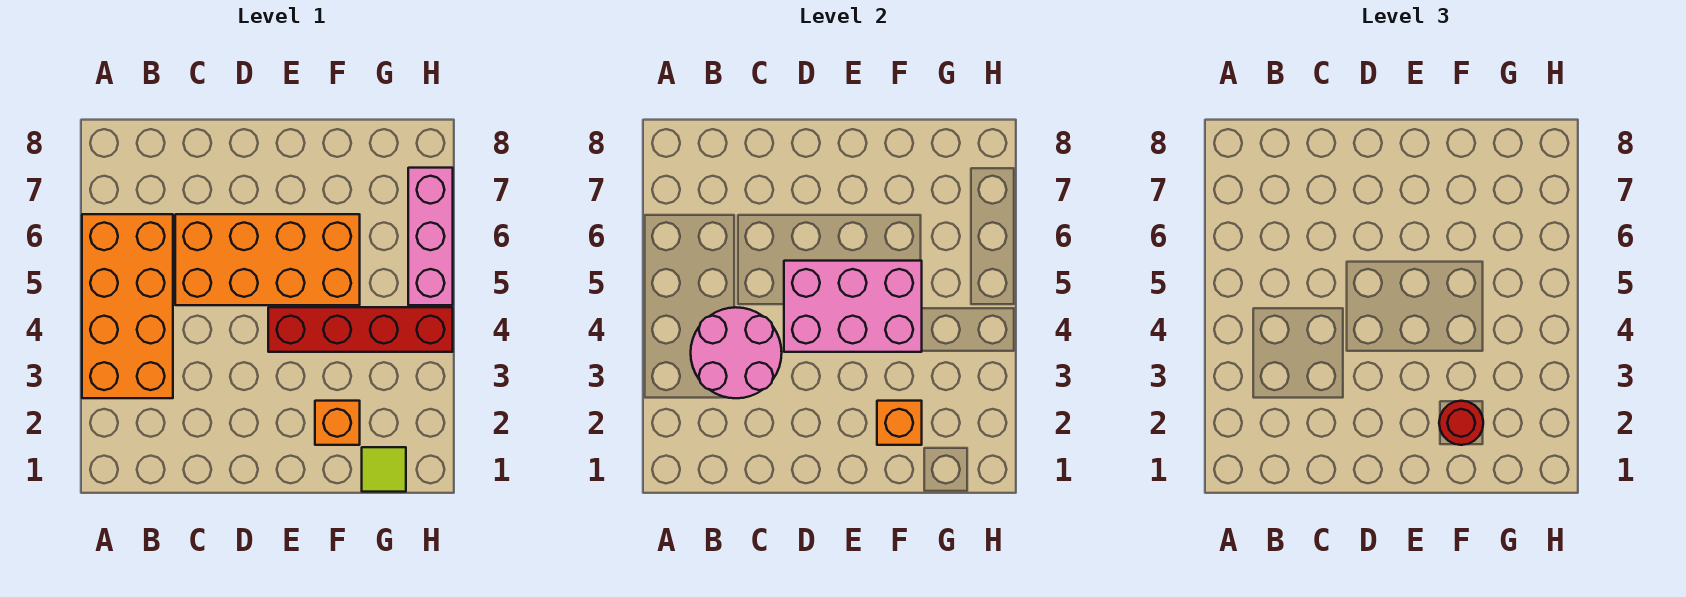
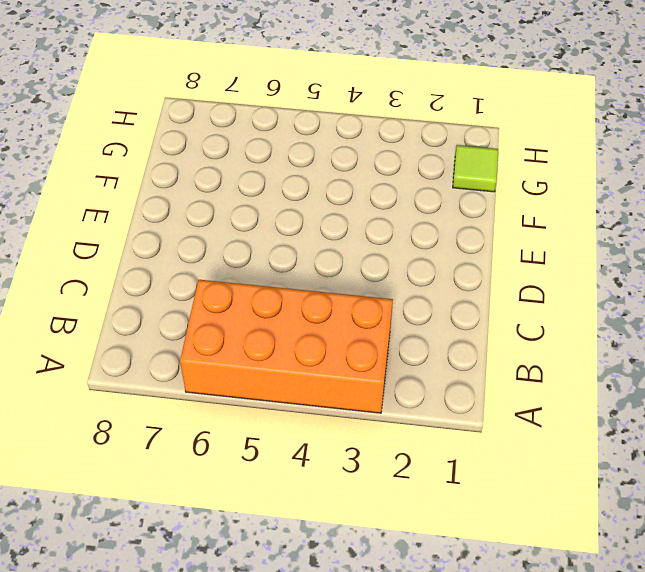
none -> orange brick C5:F6 level 1
none -> red brick E4:H4 level 1

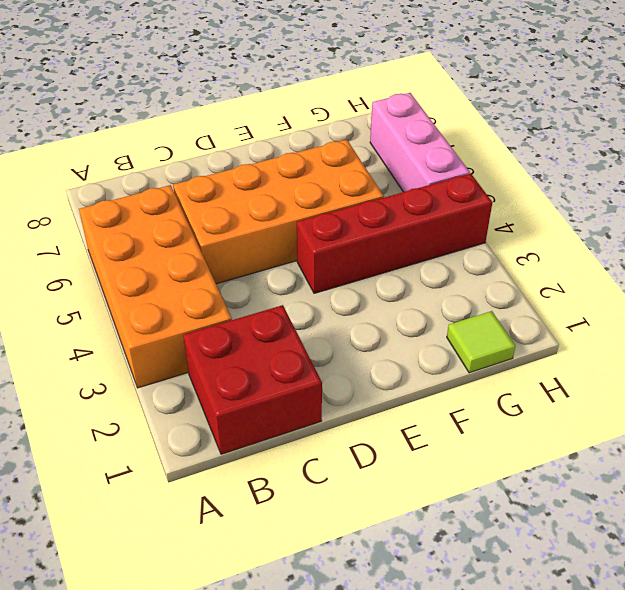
red brick B1:C2 level 1 -> none
none -> orange brick F2 level 1
none -> pink round brick B3:C4 level 2

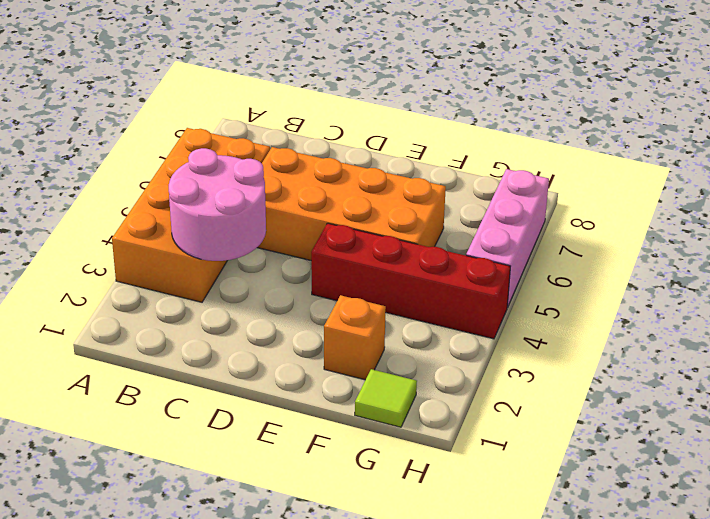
none -> pink brick D4:F5 level 2
none -> orange brick F2 level 2

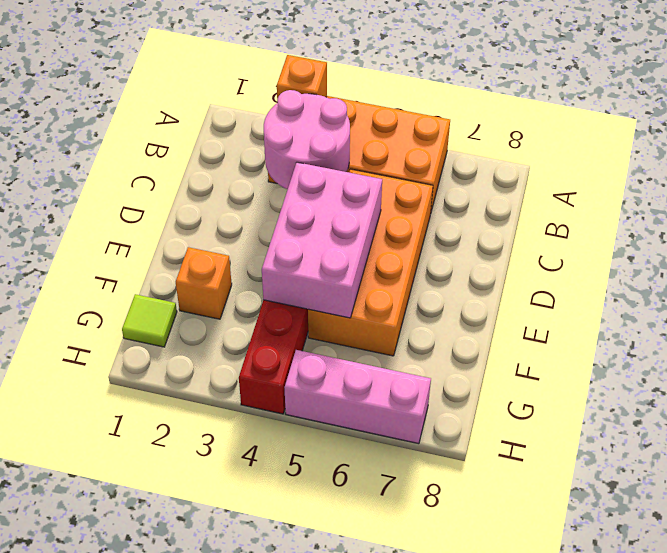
orange brick A3 level 2 -> orange brick F2 level 2
none -> red round brick F2 level 3

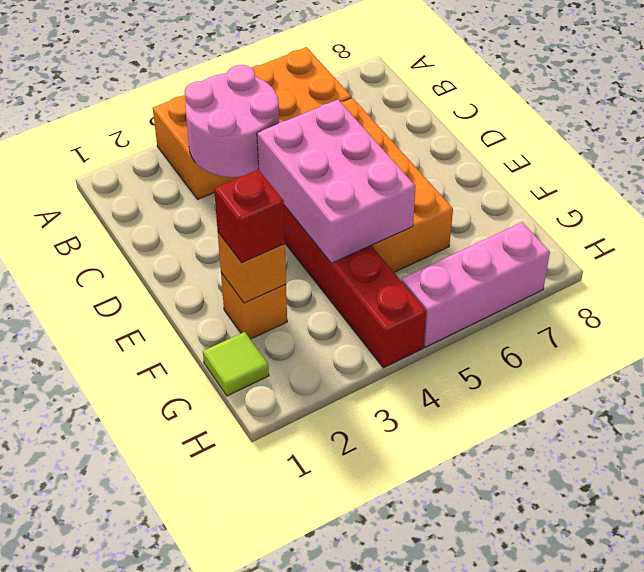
red brick F2 level 3 -> red round brick F2 level 3

